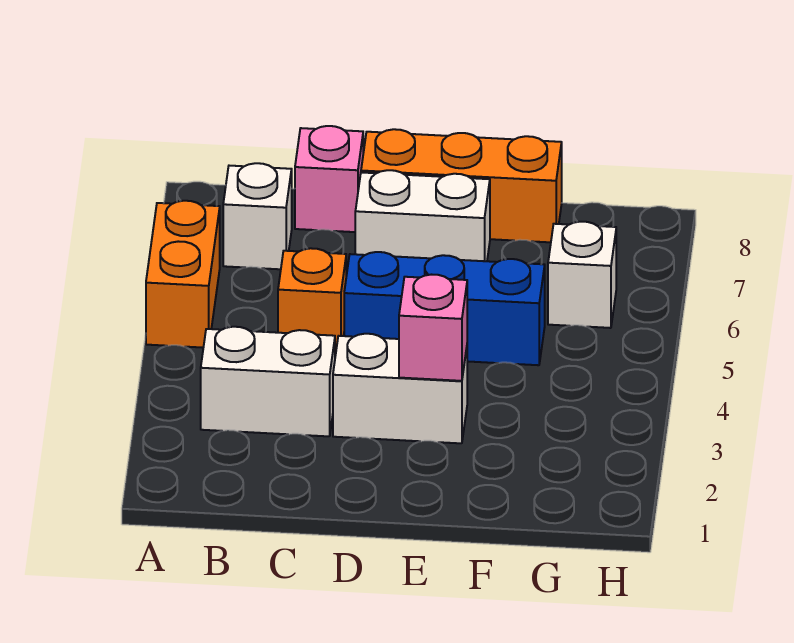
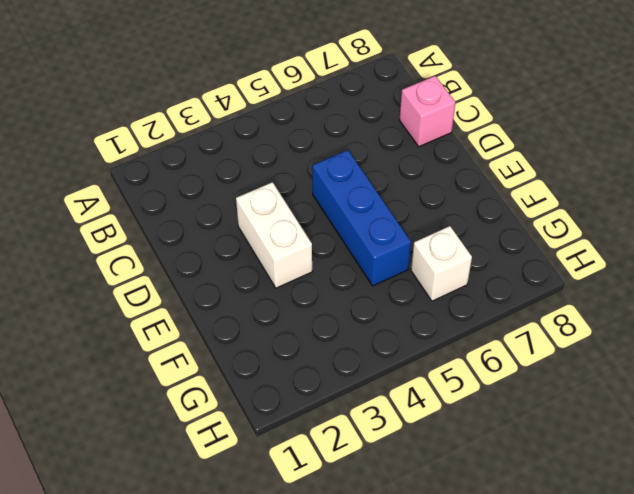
none -> orange brick A5:A6 level 1
none -> white brick B3:C3 level 1

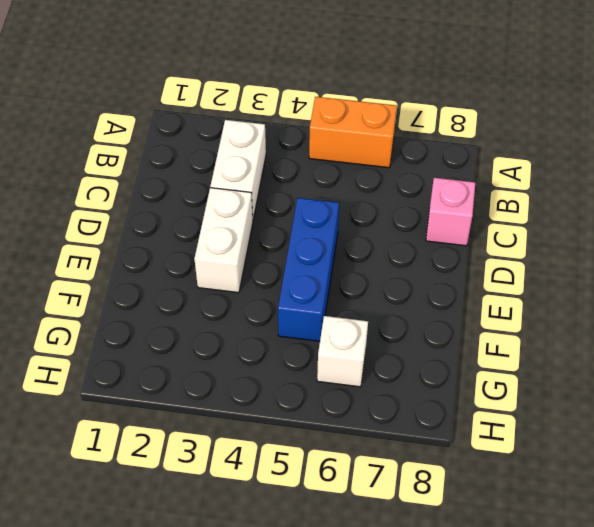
none -> white brick B7 level 1
none -> orange brick C5 level 1

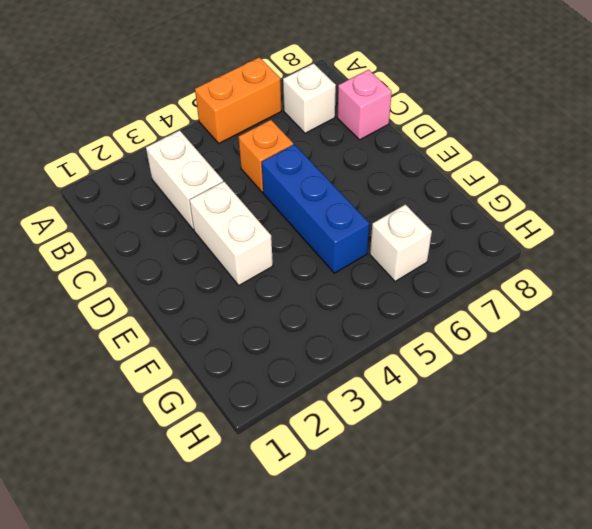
none -> white brick D7:E7 level 1
none -> orange brick D8:F8 level 1

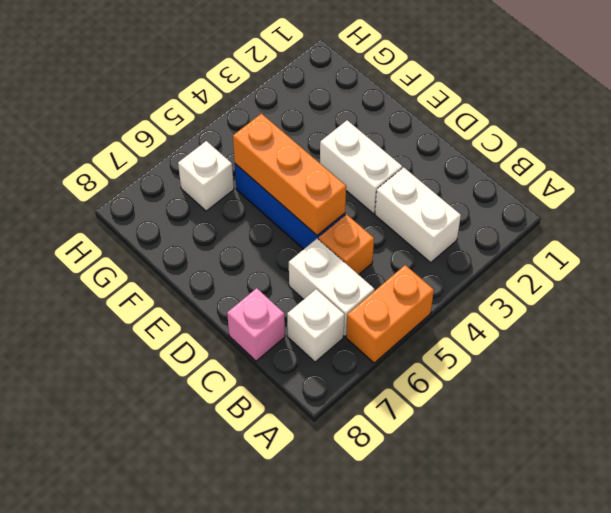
white brick B6:C6 level 1 -> white brick D7:E7 level 1
orange brick D5:F5 level 2 -> orange brick D8:F8 level 1
none -> pink brick E3 level 2

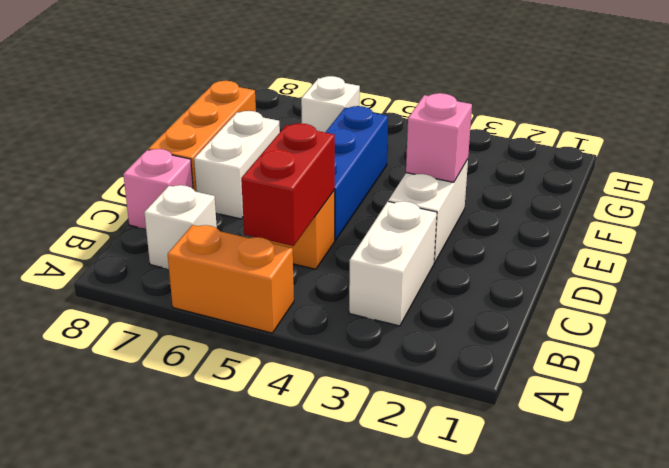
red brick B5:C5 level 2 -> none

